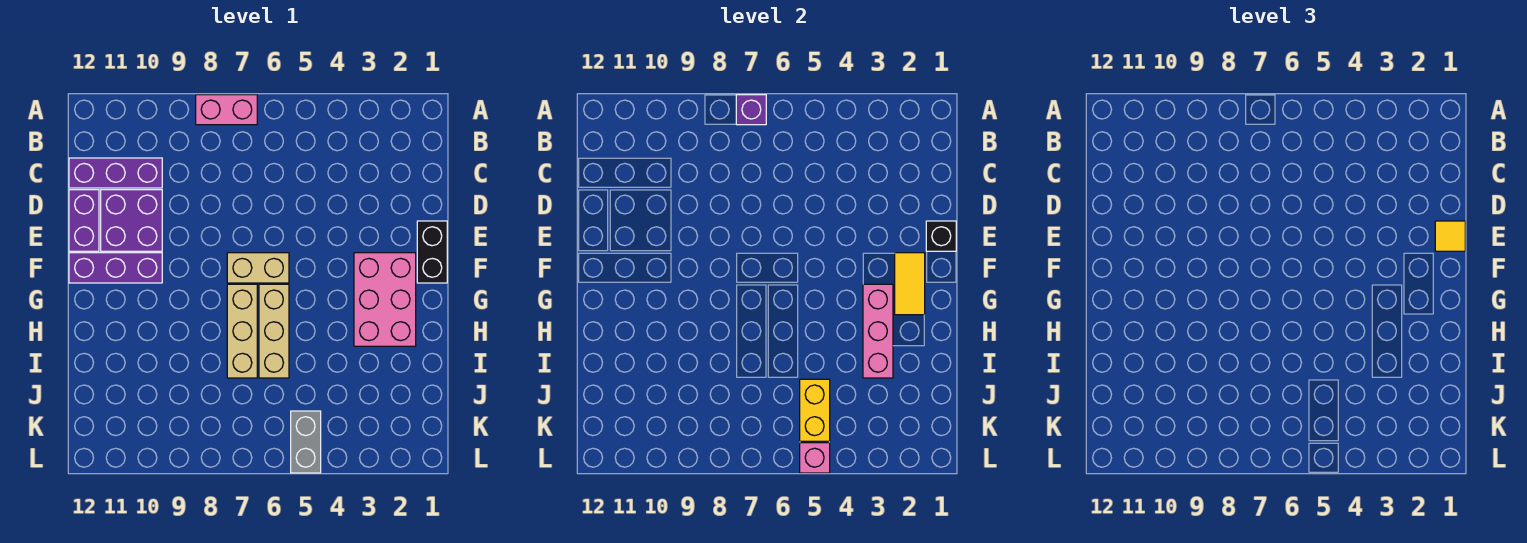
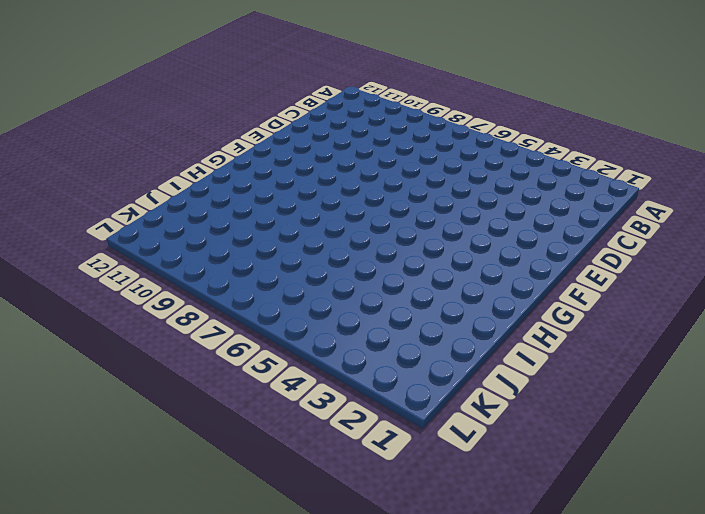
none -> pink brick A7:A8 level 1
none -> purple brick C10:C12 level 1
none -> purple brick D10:E11 level 1

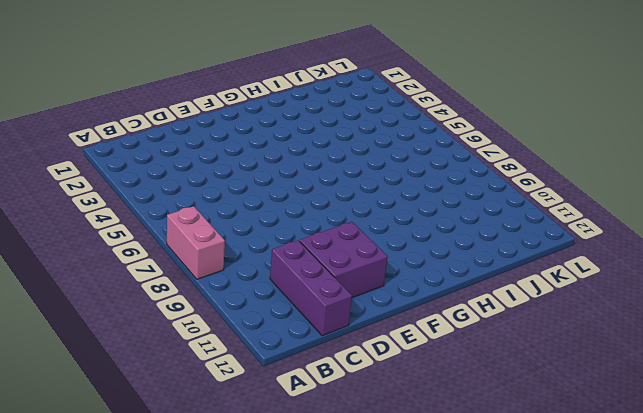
none -> purple brick D12:E12 level 1
none -> black brick E1:F1 level 1
none -> pink brick F2:H3 level 1

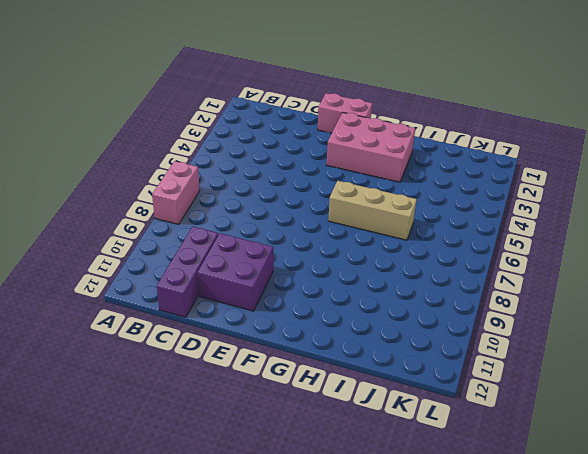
pink brick E1:F1 level 1 -> black brick E1:F1 level 1
none -> purple brick D12:E12 level 1
none -> tan brick F6:F7 level 1
none -> purple brick F10:F12 level 1

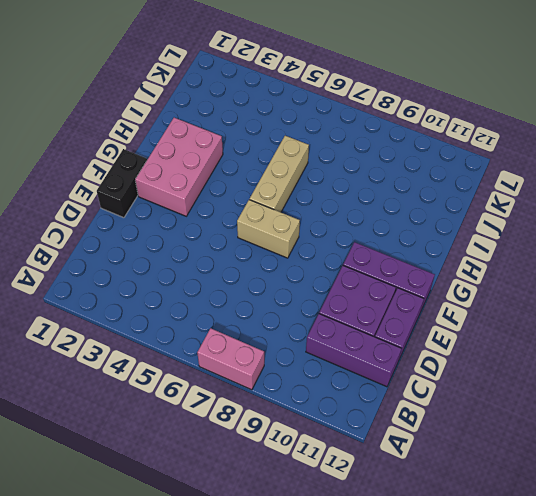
none -> tan brick G7:I7 level 1
none -> grey brick K5:L5 level 1
none -> purple brick A7 level 2

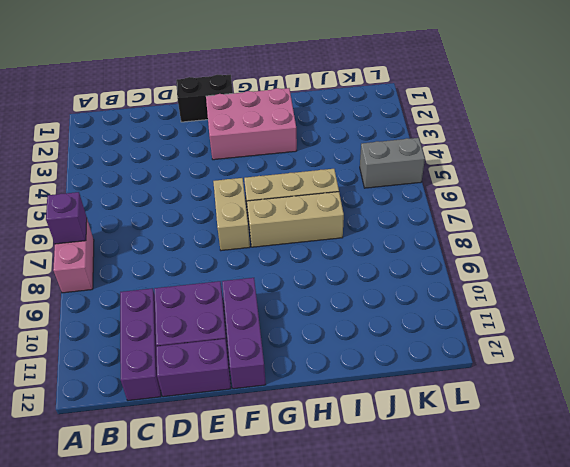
none -> black brick E1 level 2
none -> yellow tile F2:G2 level 2
none -> pink brick G3:I3 level 2

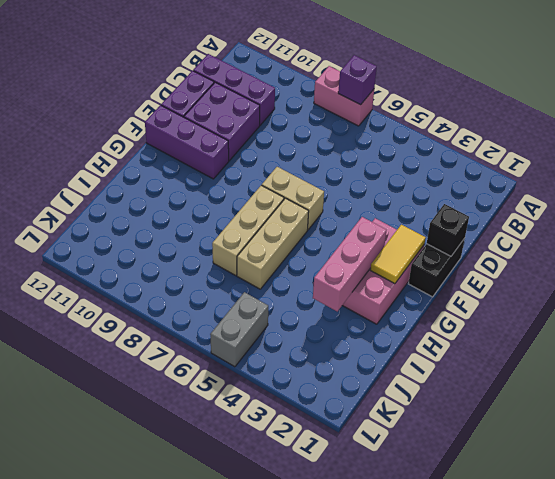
none -> yellow brick J5:K5 level 2
none -> pink brick L5 level 2
none -> yellow tile E1 level 3

